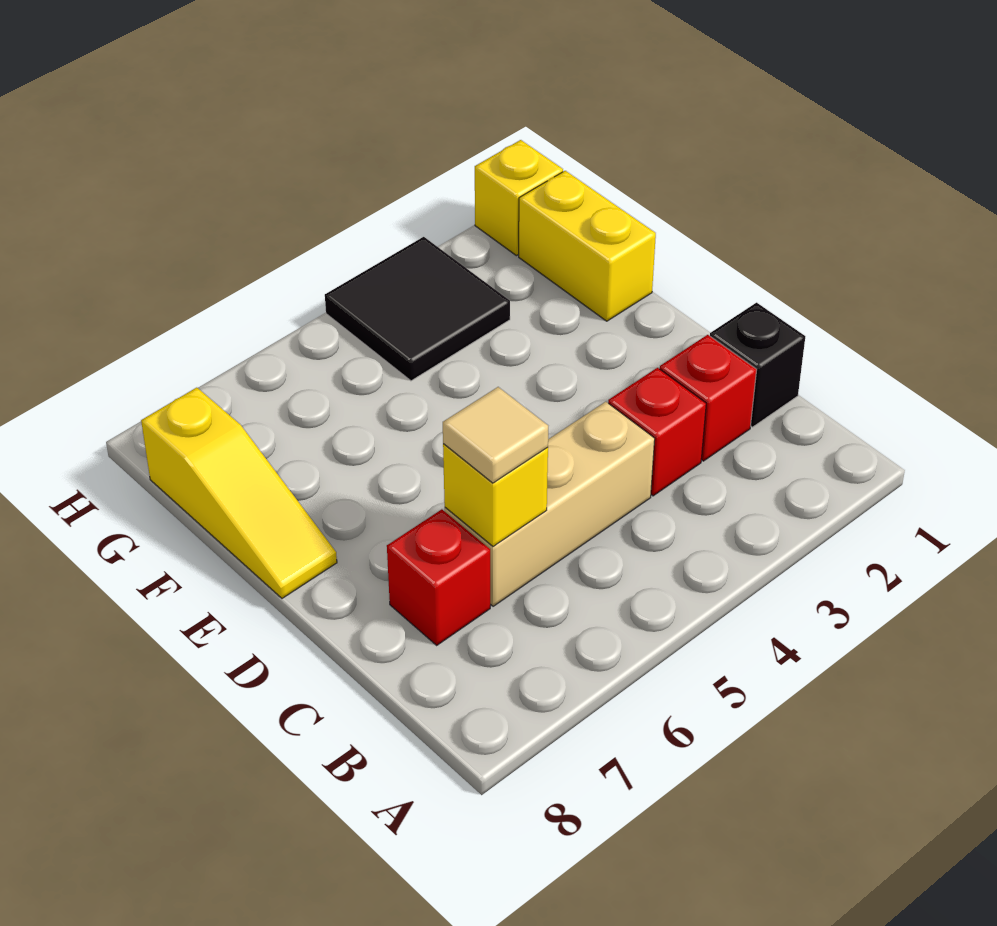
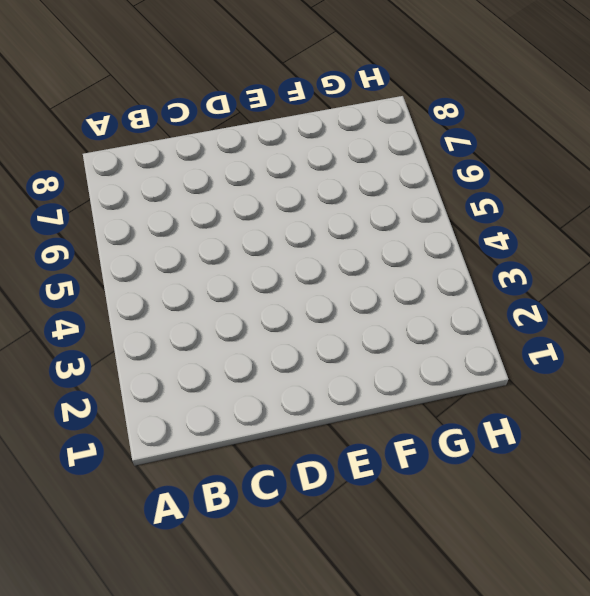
none -> black brick C1 level 1
none -> red brick C2 level 1

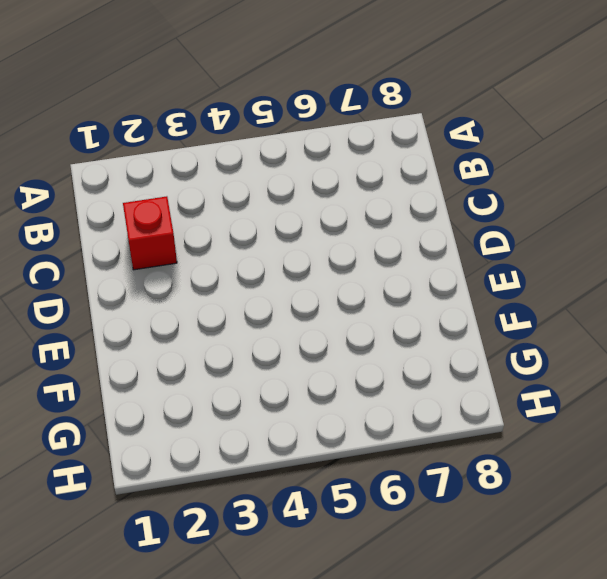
none -> black brick C1 level 1
none -> red brick C3 level 1

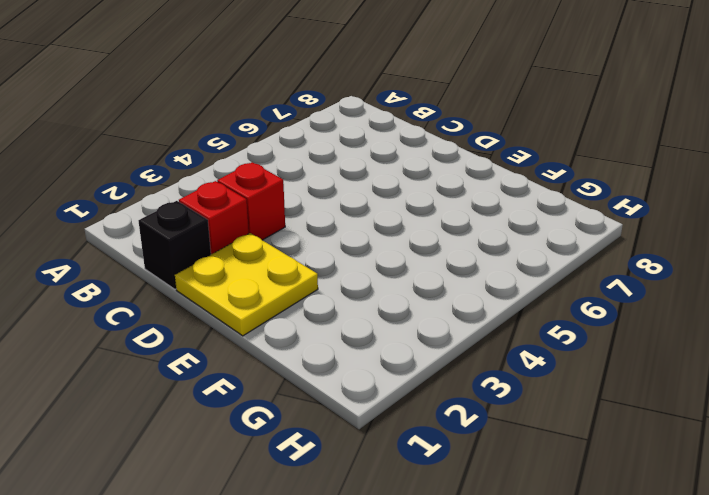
yellow plate D1:E2 level 1 -> none
none -> tan brick C4:C6 level 1
none -> red brick C7 level 1

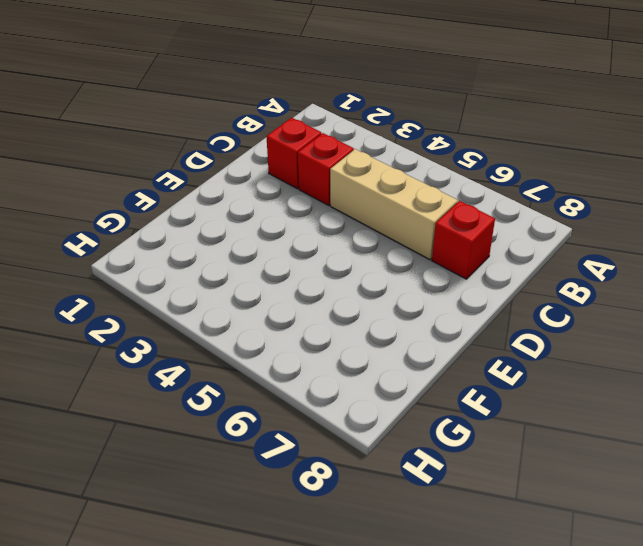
none -> black brick C1 level 1
none -> yellow slope E8:G8 level 1 top G

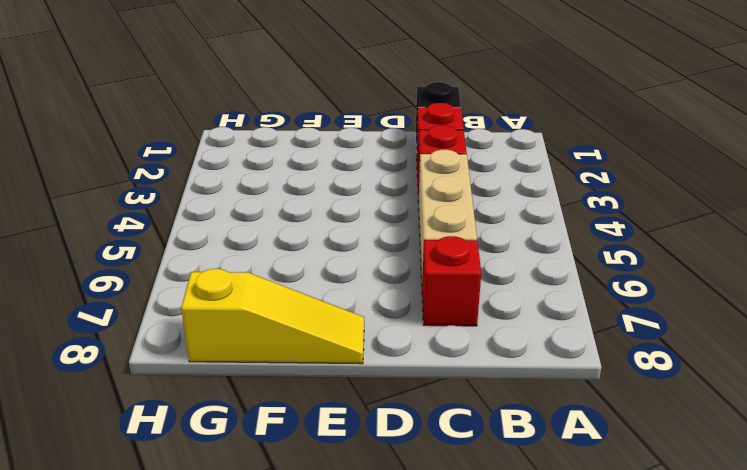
none -> yellow brick F1:G1 level 1
none -> black tile G3:H4 level 1

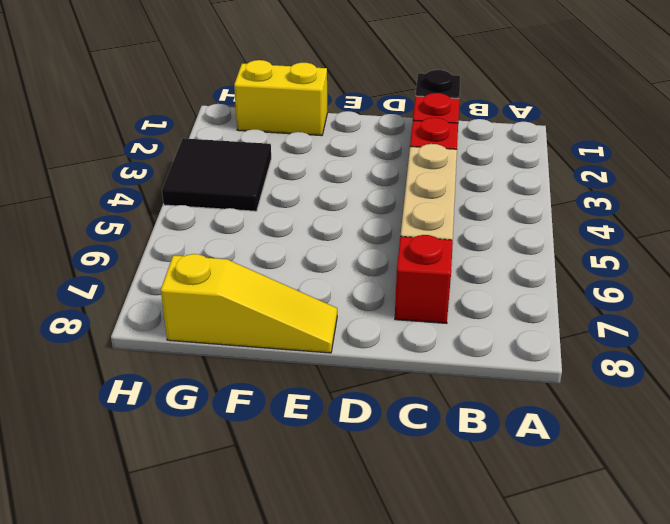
none -> yellow brick H1 level 1
none -> yellow brick C6 level 2

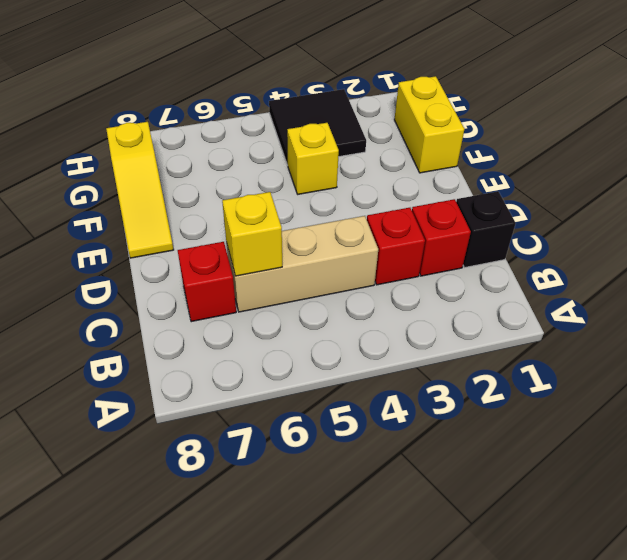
yellow brick F4 level 1 -> yellow brick H1 level 1
none -> tan tile C6 level 3

